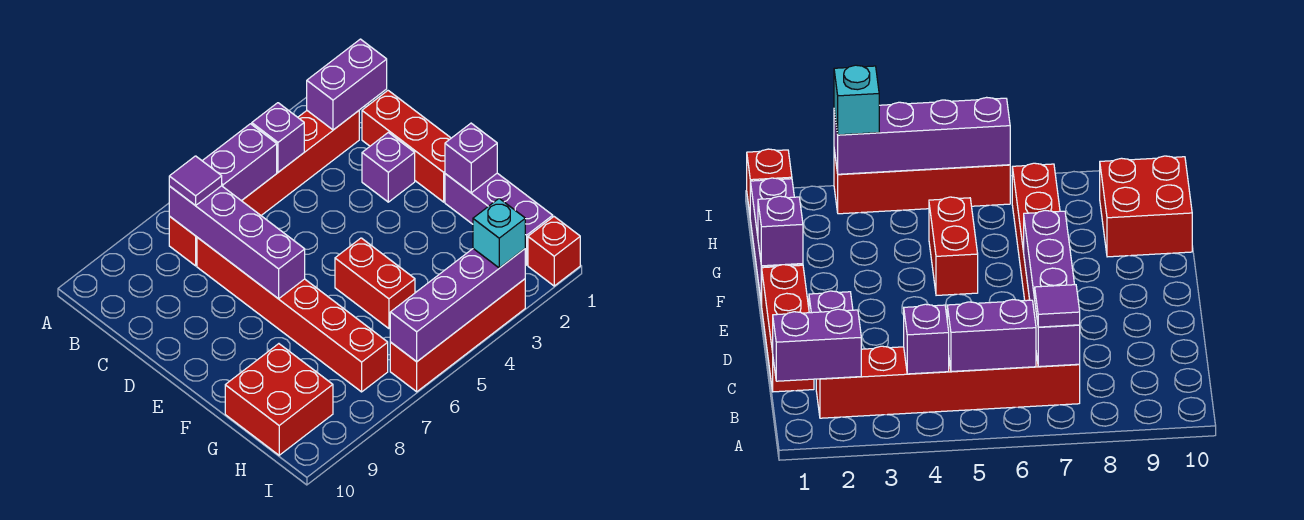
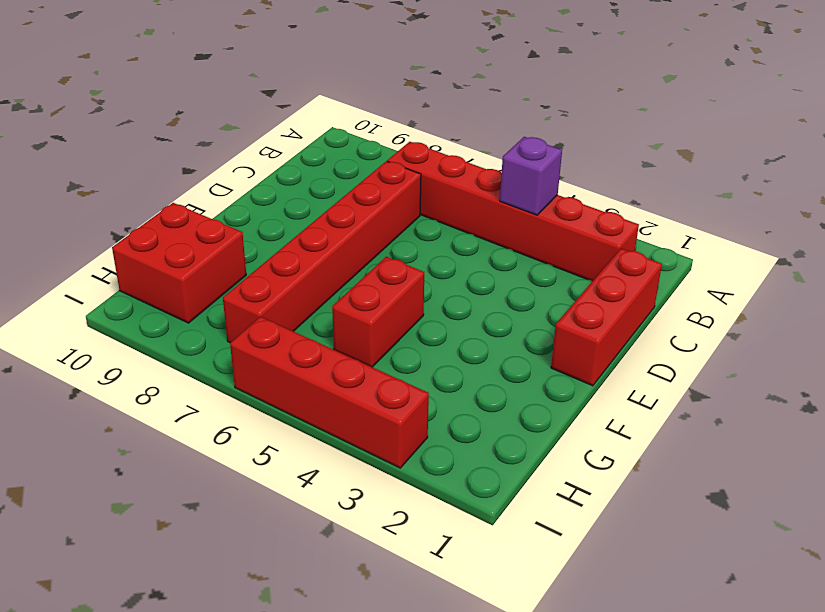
none -> purple brick D2 level 1
none -> purple brick F1:H1 level 1
none -> red brick I1 level 1

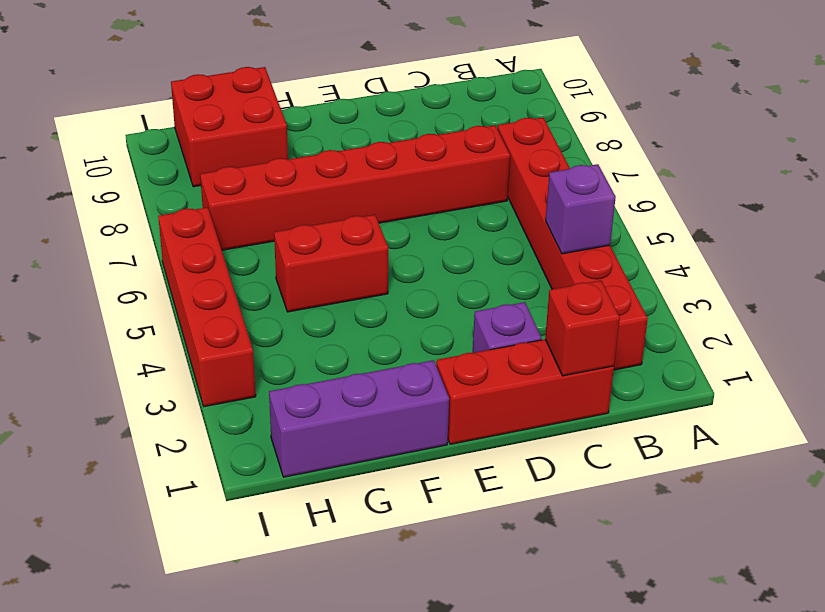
red brick C1 level 2 -> red brick I1 level 1
none -> purple brick B1:B2 level 2
none -> purple brick B5:B6 level 2
none -> purple brick B7:E7 level 2

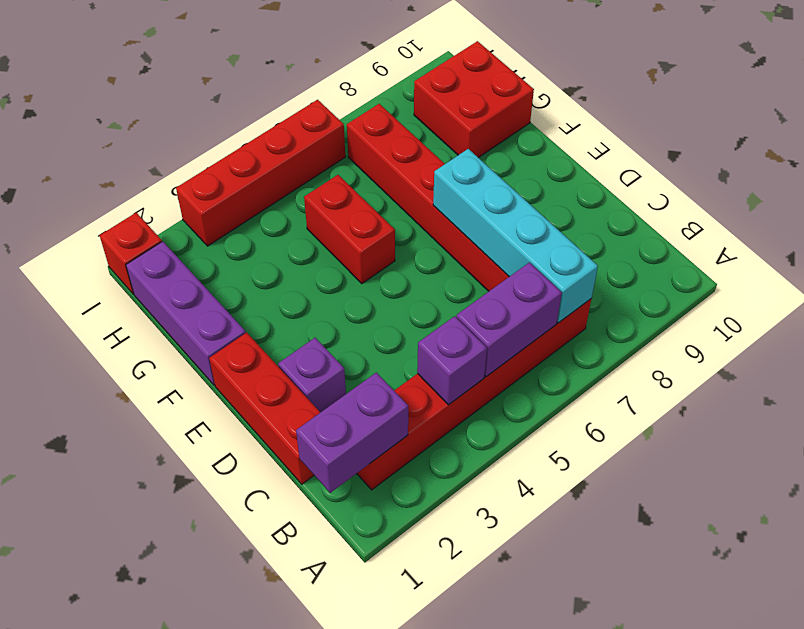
cyan brick B7:E7 level 2 -> purple brick B7:E7 level 2
none -> purple brick F1 level 2
none -> purple brick I3:I6 level 2
none -> purple tile B7 level 3

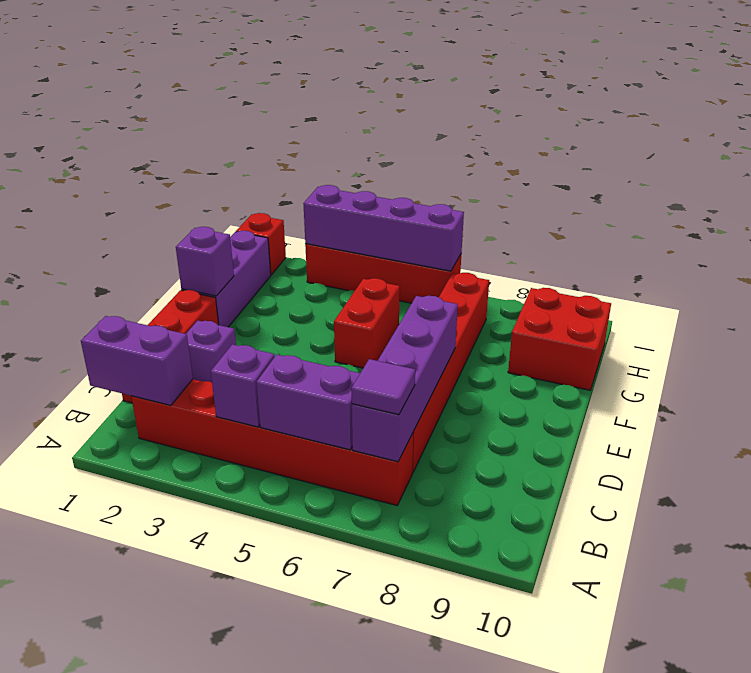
none -> cyan brick I3 level 3

